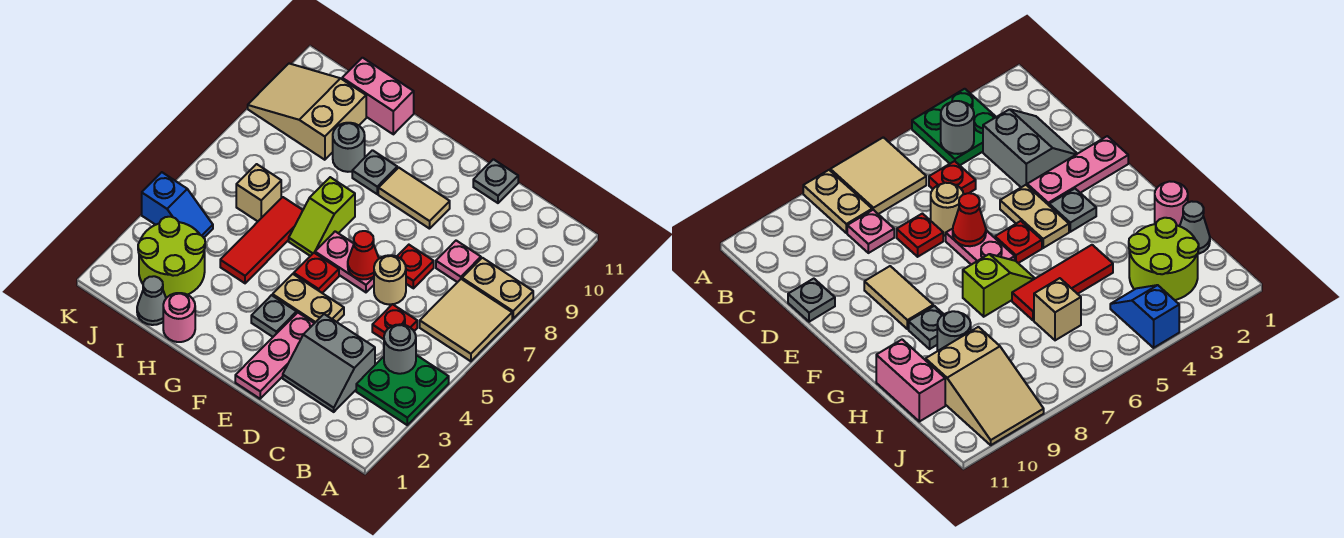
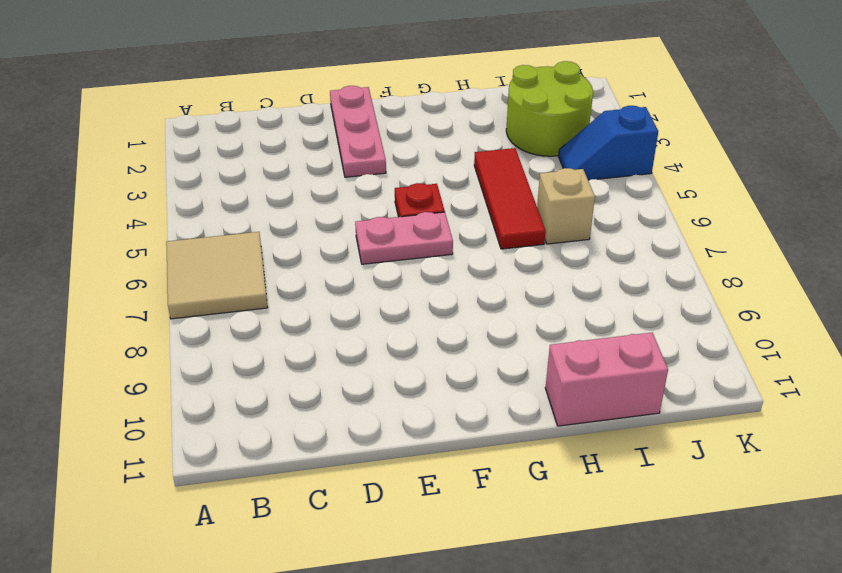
none -> green plate A3:B4 level 1
none -> tan plate A8:B8 level 1
none -> grey slope C2:D3 level 1 top 3

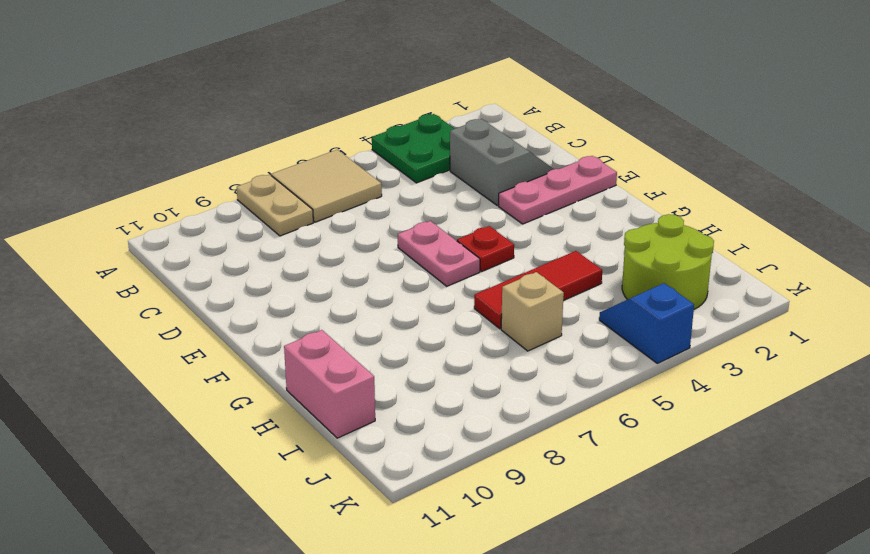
none -> red plate C5 level 1
none -> pink plate C8 level 1
none -> tan round brick D6 level 1

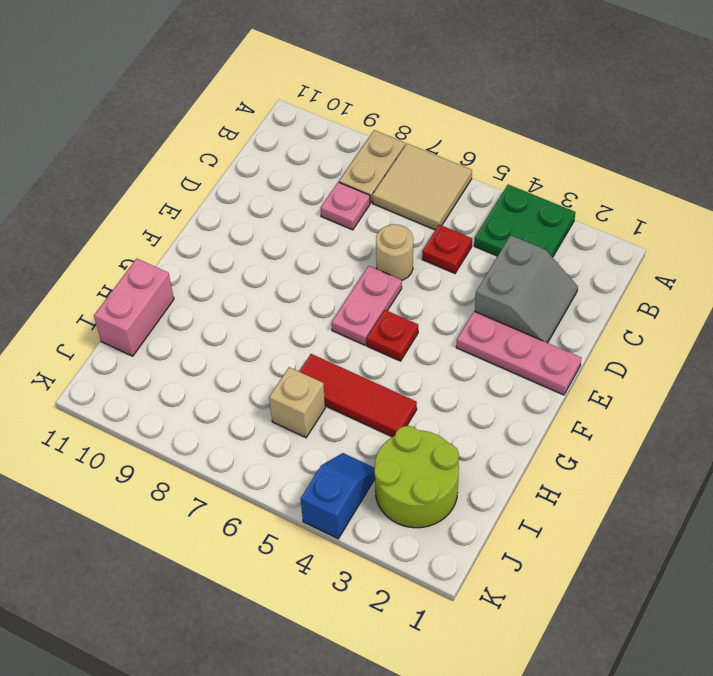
none -> red plate D7 level 1
none -> grey plate D11 level 1
none -> tan plate E4:F4 level 1

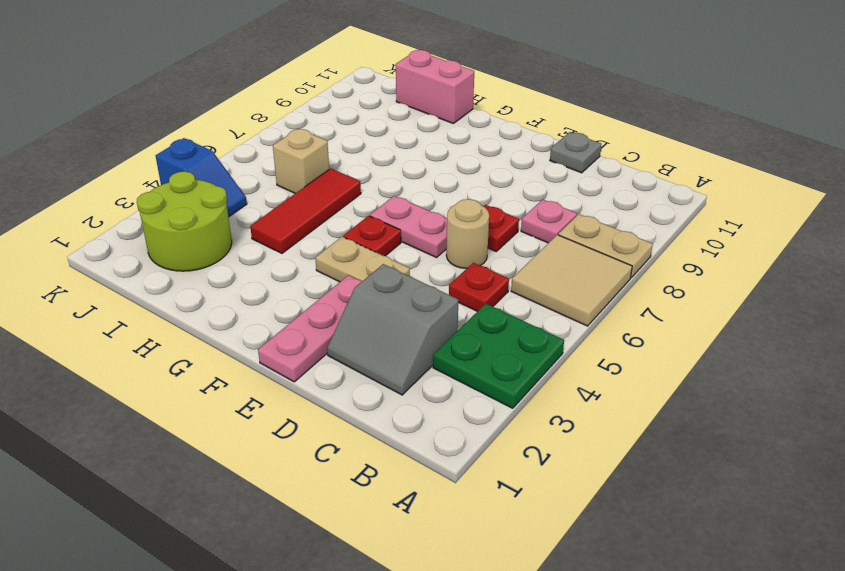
none -> tan tile E9:F9 level 1
none -> grey plate F3 level 1
none -> lime slope G6:G7 level 1 top 7

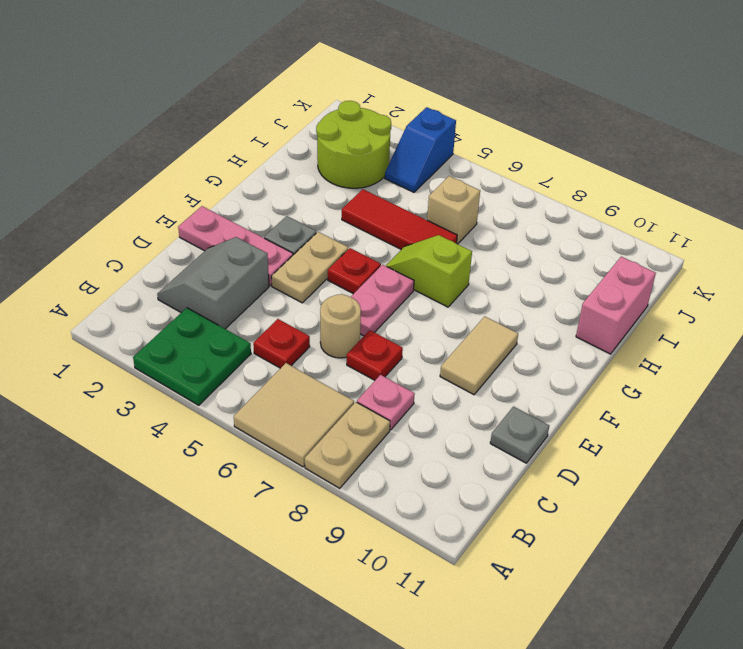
none -> grey plate G9 level 1
none -> pink round brick H1 level 1
none -> grey round brick H9 level 1

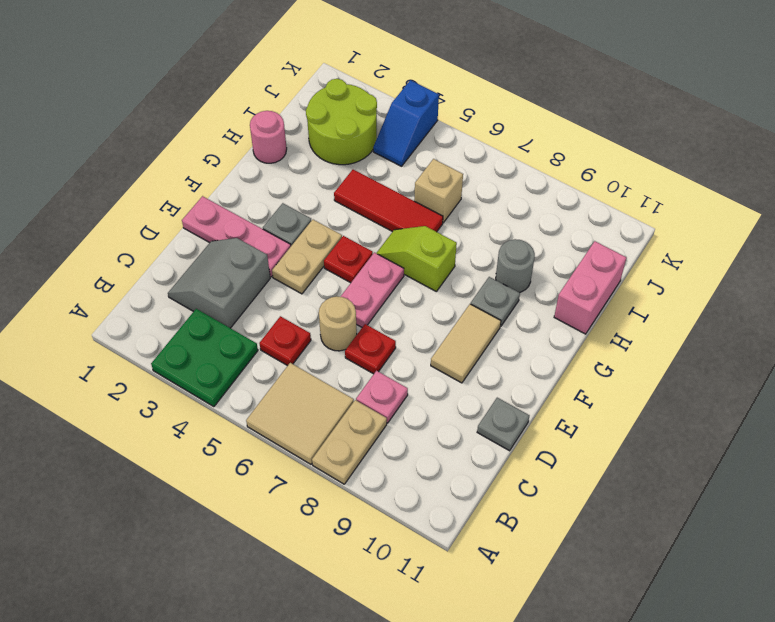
none -> grey cone I1 level 1
none -> tan slope I9:K10 level 1 top I
none -> grey round brick B4 level 2

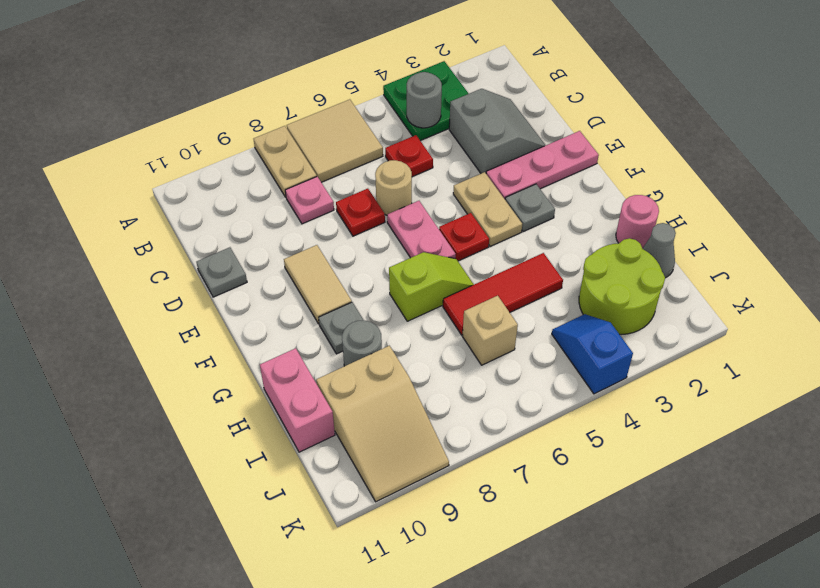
none -> red cone E6 level 2

